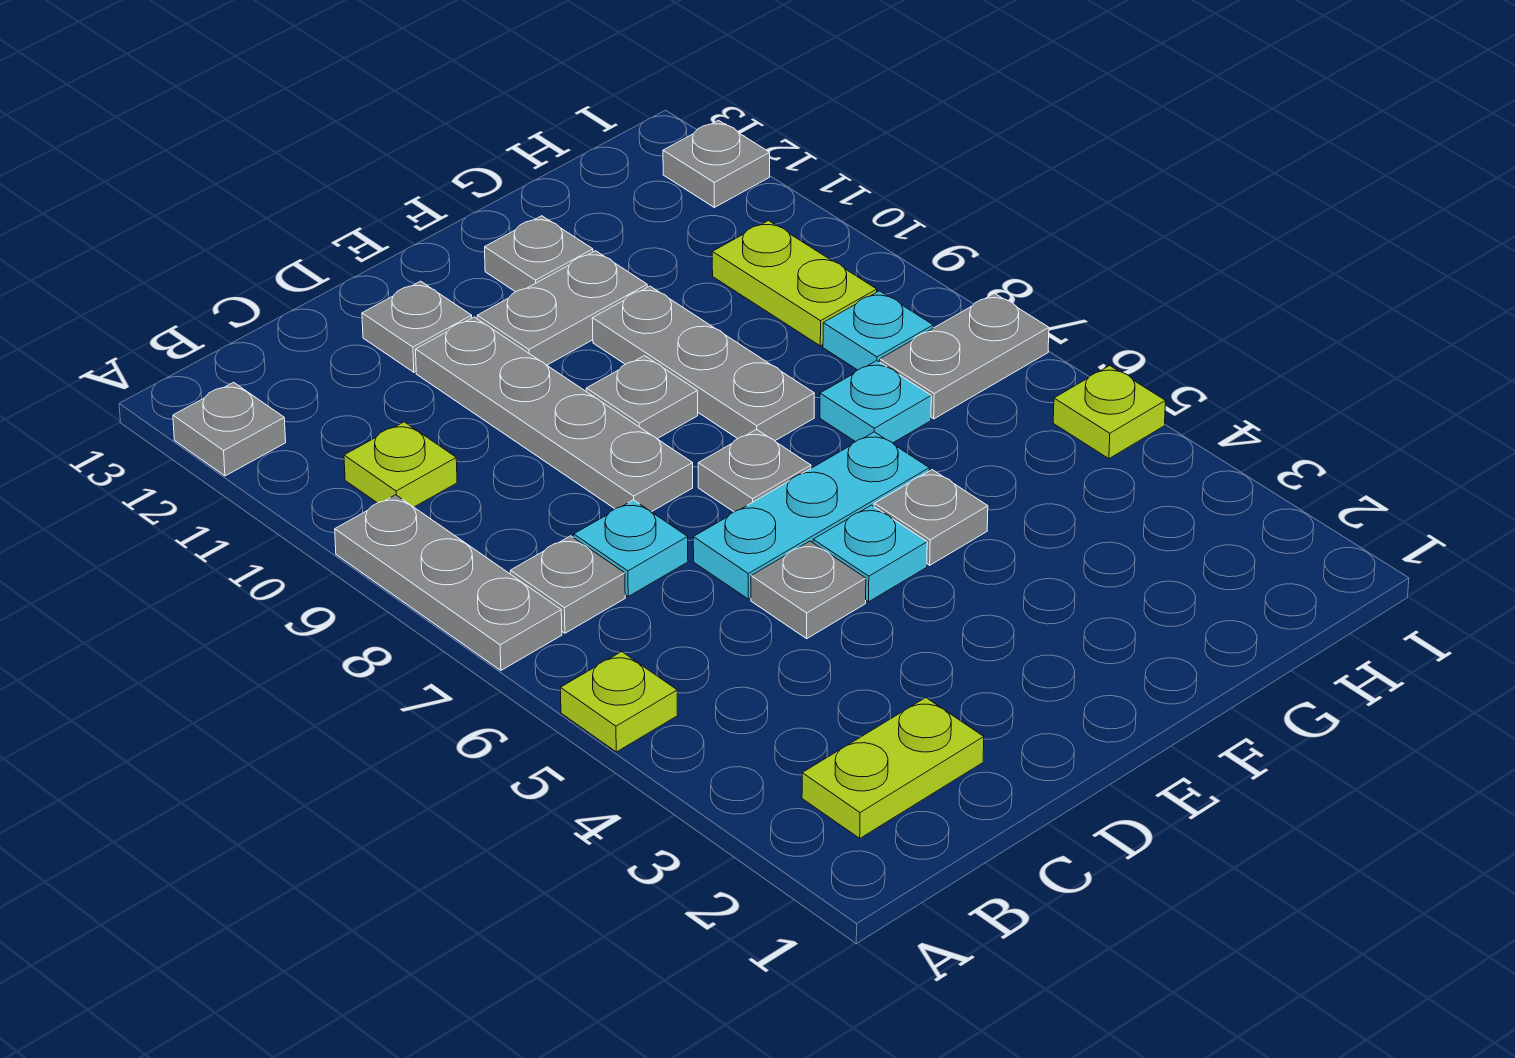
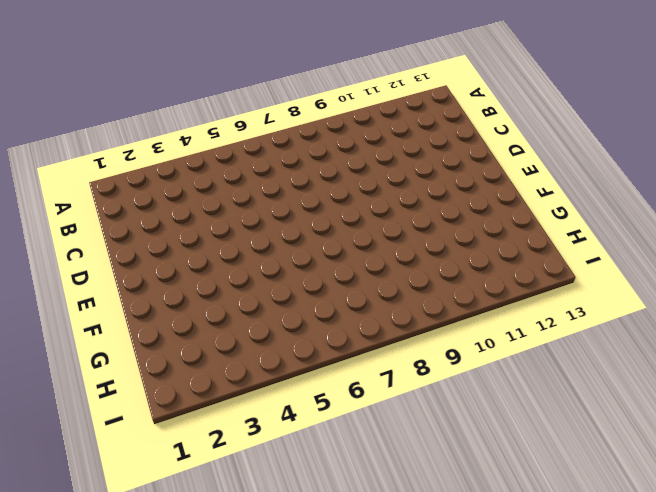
none -> lime plate A5 level 1
none -> grey plate A7:A9 level 1
none -> grey plate A12 level 1

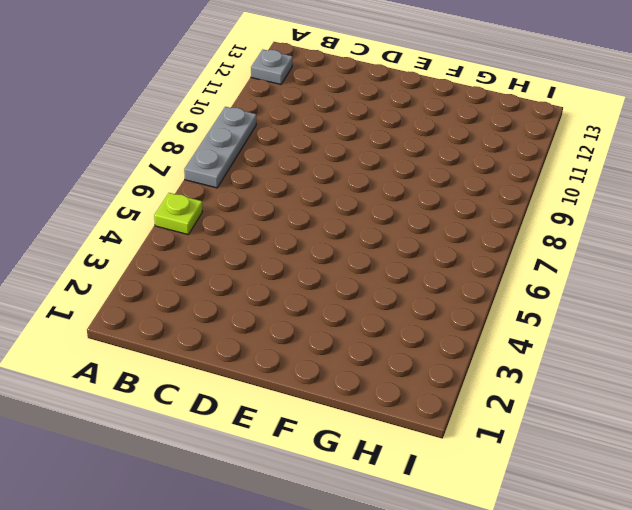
none -> lime plate B2:C2 level 1
none -> grey plate B7 level 1
none -> lime plate B10 level 1

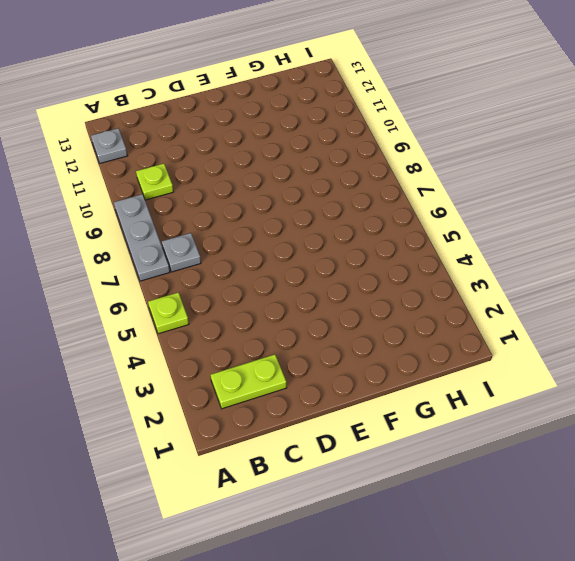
none -> cyan plate C7 level 1
none -> grey plate D5 level 1
none -> cyan plate D6:F6 level 1

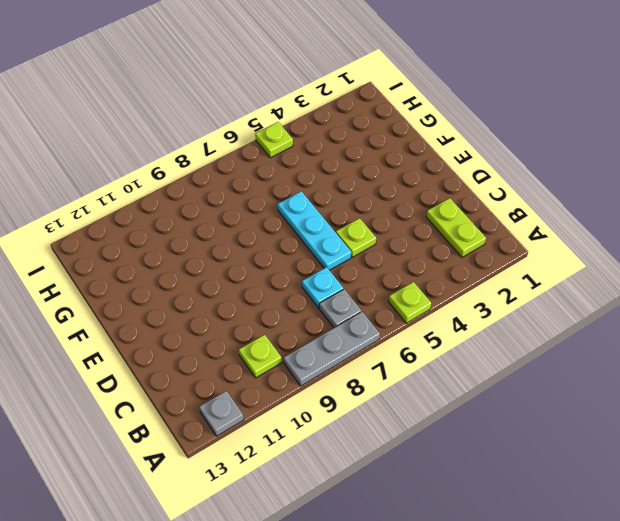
lime plate D5 level 1 -> grey plate D5 level 1
none -> grey plate D8:D11 level 1
none -> grey plate D12 level 1
none -> cyan plate E5 level 1

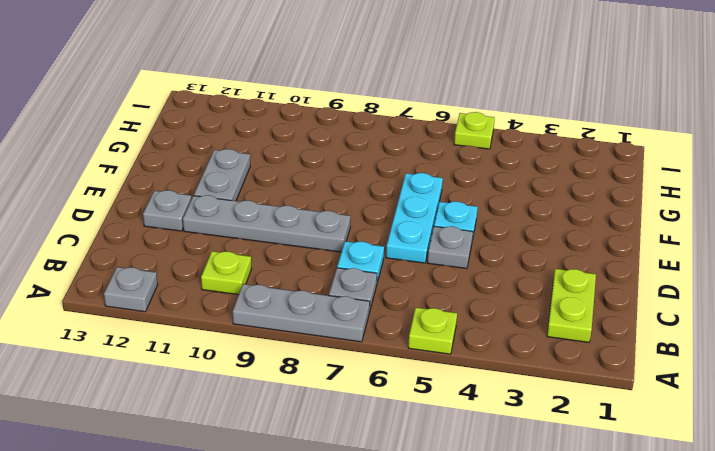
none -> grey plate E7 level 1
none -> grey plate E9 level 1
none -> grey plate F5 level 1

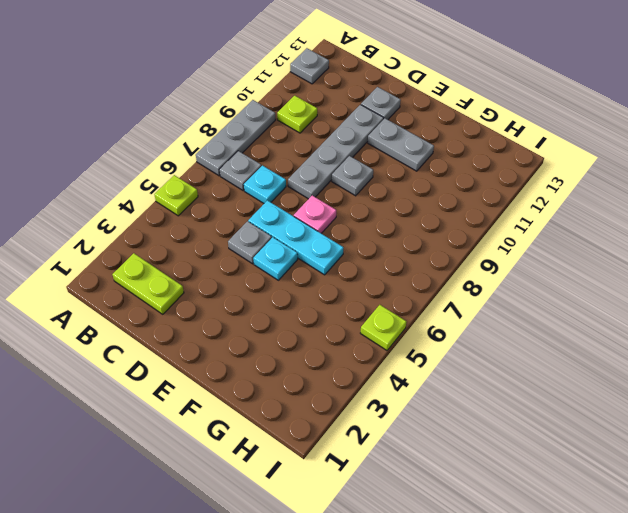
pink plate E7 level 1 -> grey plate E7 level 1
none -> grey plate F5 level 1
none -> grey plate F8:F10 level 1
none -> grey plate F12 level 1

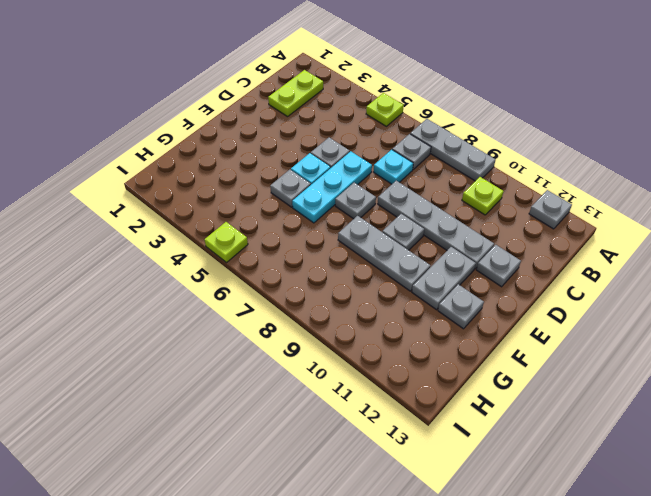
none -> cyan plate G7 level 1
none -> grey plate H7:I7 level 1
none -> cyan plate H8 level 1

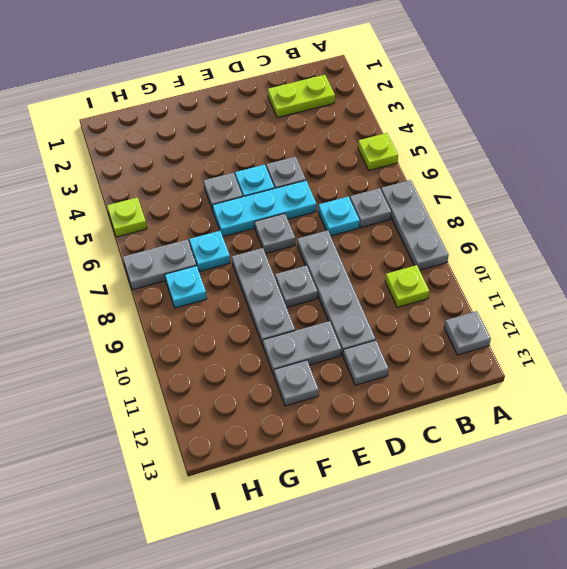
none -> lime plate H9:H10 level 1
none -> grey plate I12 level 1

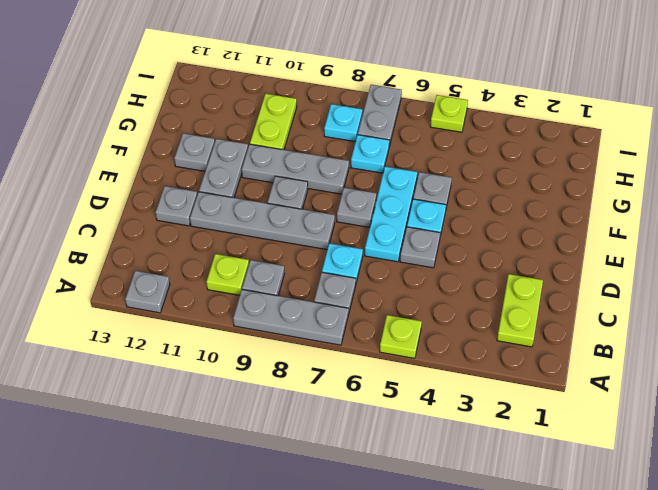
grey plate B9 level 1 -> grey plate I12 level 1
lime plate G10:H10 level 1 -> lime plate H9:H10 level 1

